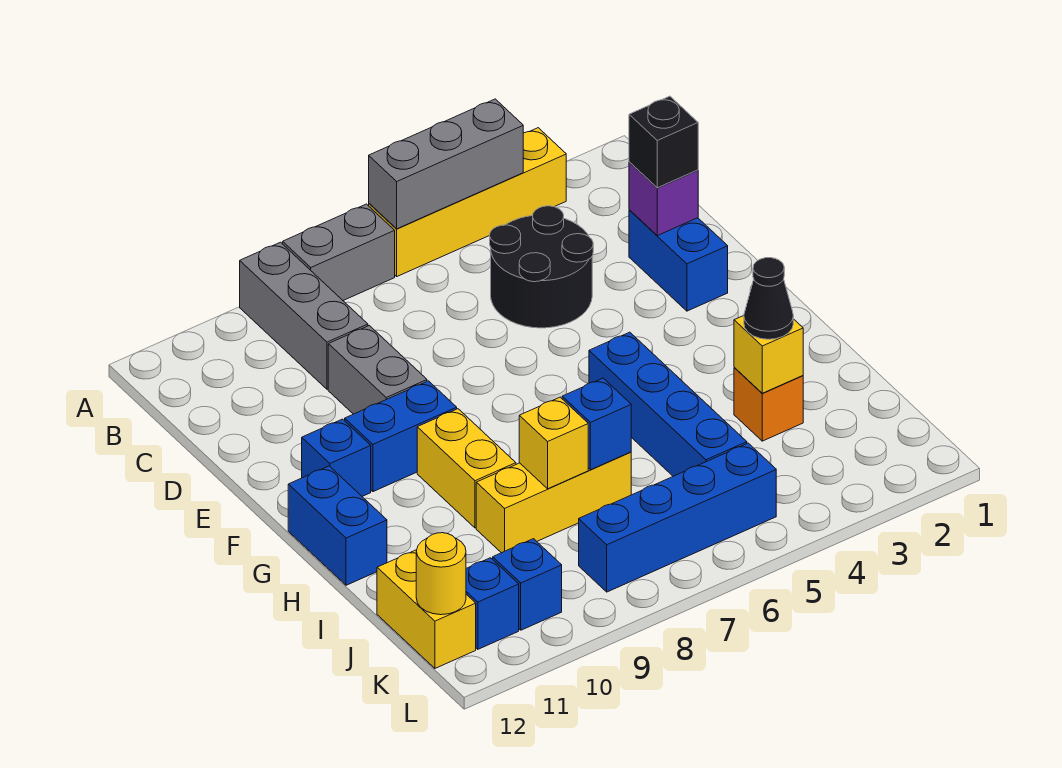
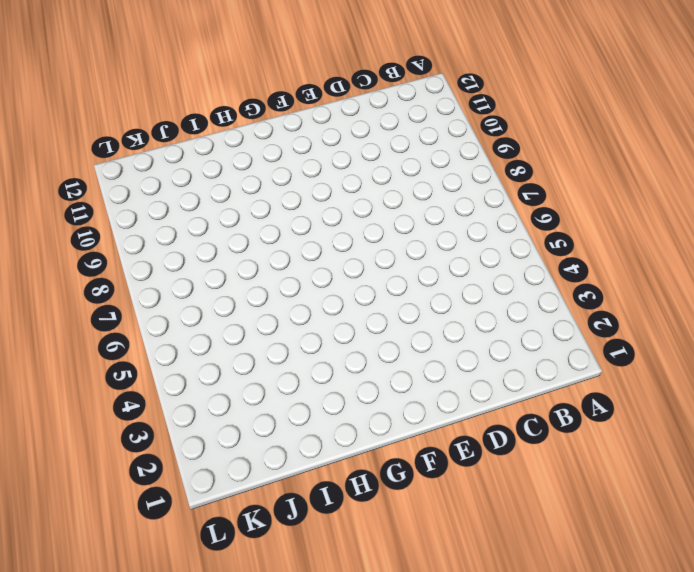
none -> yellow brick A3:A6 level 1
none -> grey brick A7:A8 level 1
none -> grey brick A9:C9 level 1

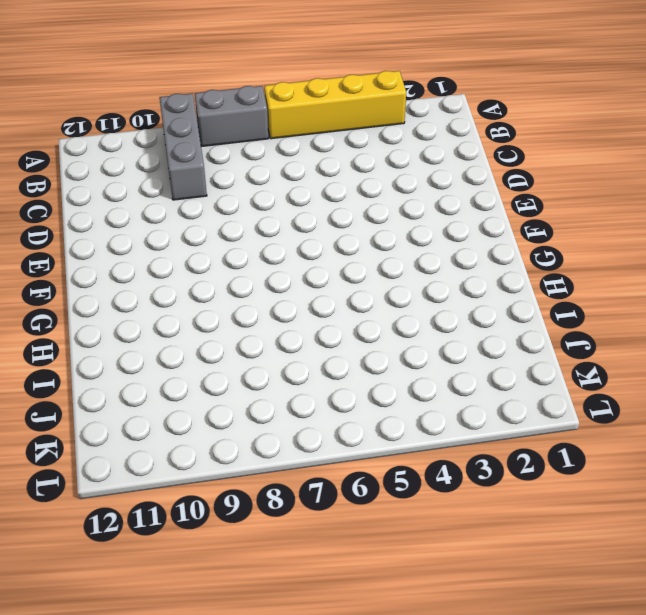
none -> black round brick C4:D5 level 1
none -> blue brick D2:E2 level 1
none -> grey brick D9:E9 level 1

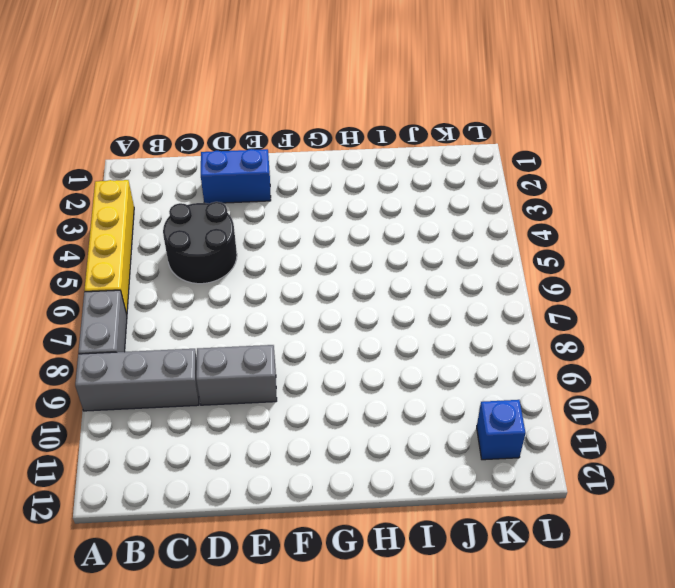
none -> blue brick F9:F10 level 1
none -> blue brick F11 level 1
none -> blue brick G5:J5 level 1

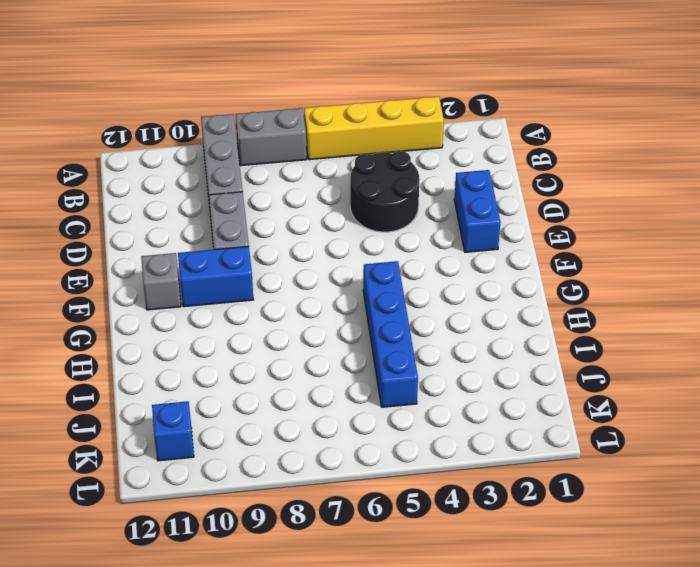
grey brick F11 level 1 -> blue brick F11 level 1
none -> yellow brick G9:H9 level 1
none -> blue brick G12:H12 level 1
none -> orange brick I3 level 1

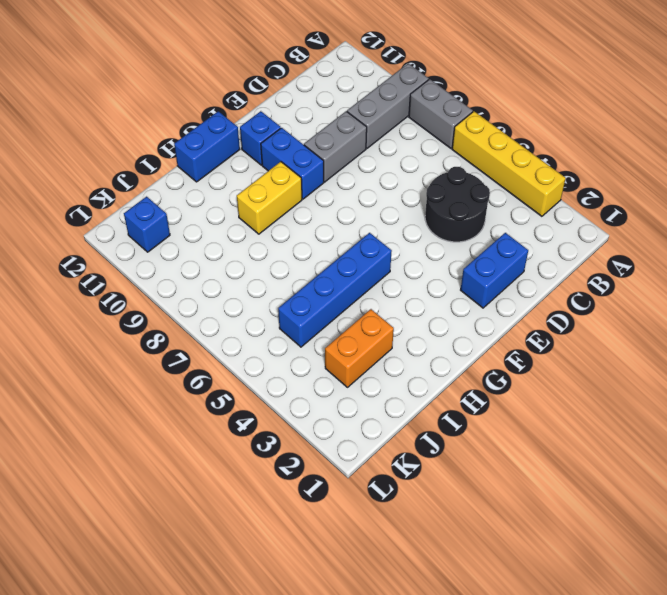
orange brick I3:J3 level 1 -> orange brick I3 level 1
none -> yellow brick I7:I9 level 1
none -> yellow brick J12:K12 level 1
none -> blue brick K5:K8 level 1

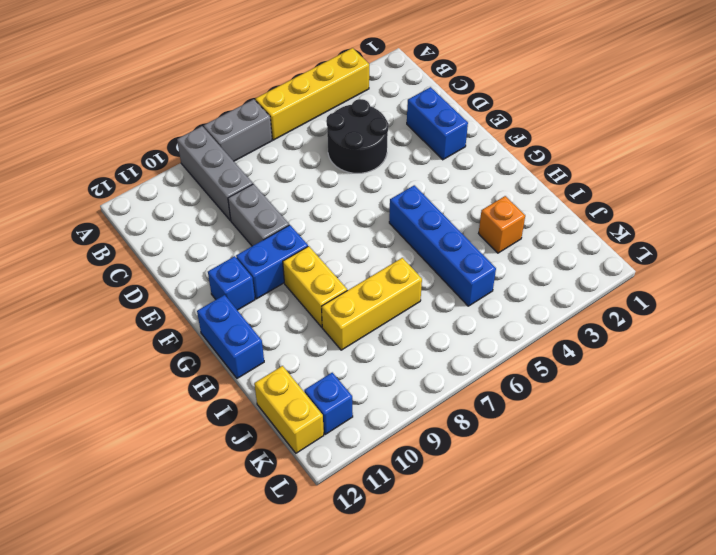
none -> blue brick K5:K8 level 1
none -> blue brick K10 level 1
none -> grey brick A4:A6 level 2

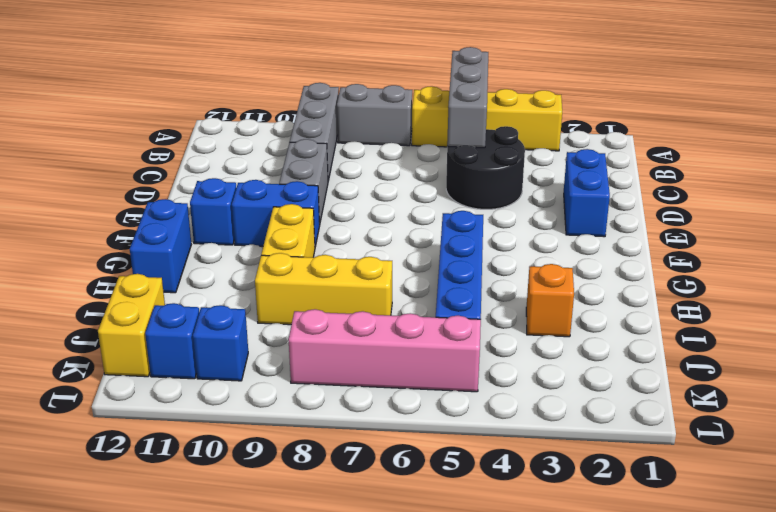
grey brick A5:C5 level 2 -> grey brick A4:A6 level 2
pink brick K5:K8 level 1 -> blue brick K5:K8 level 1
none -> purple brick D2 level 2
none -> yellow brick I3 level 2
none -> blue brick I7 level 2

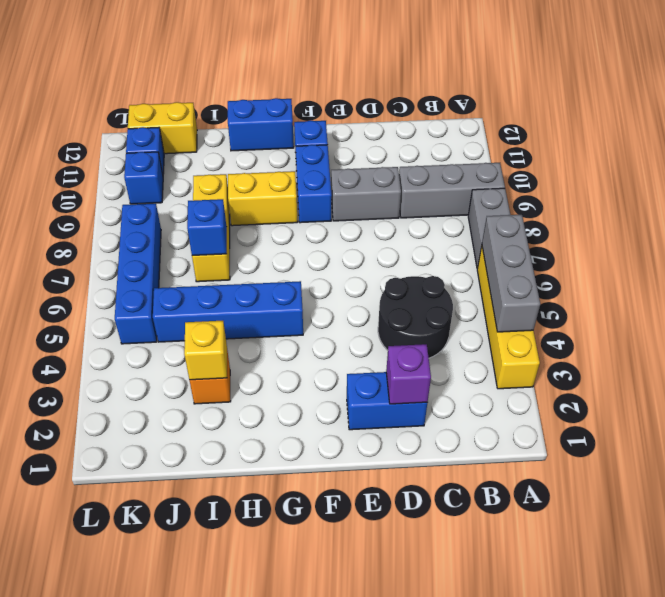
none -> yellow brick I8 level 2
none -> yellow round brick K12 level 2
none -> black brick D2 level 3

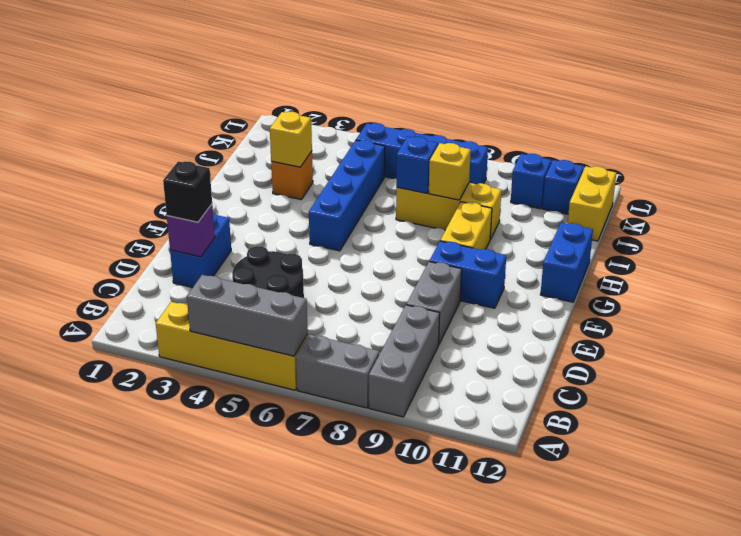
none -> blue brick F11 level 1
none -> yellow round brick K12 level 2
none -> black cone I3 level 3

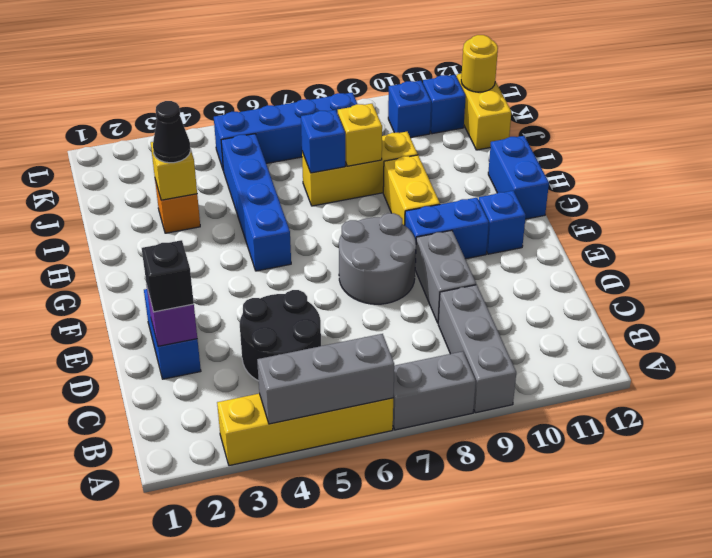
grey round brick E7:F8 level 1 -> none

